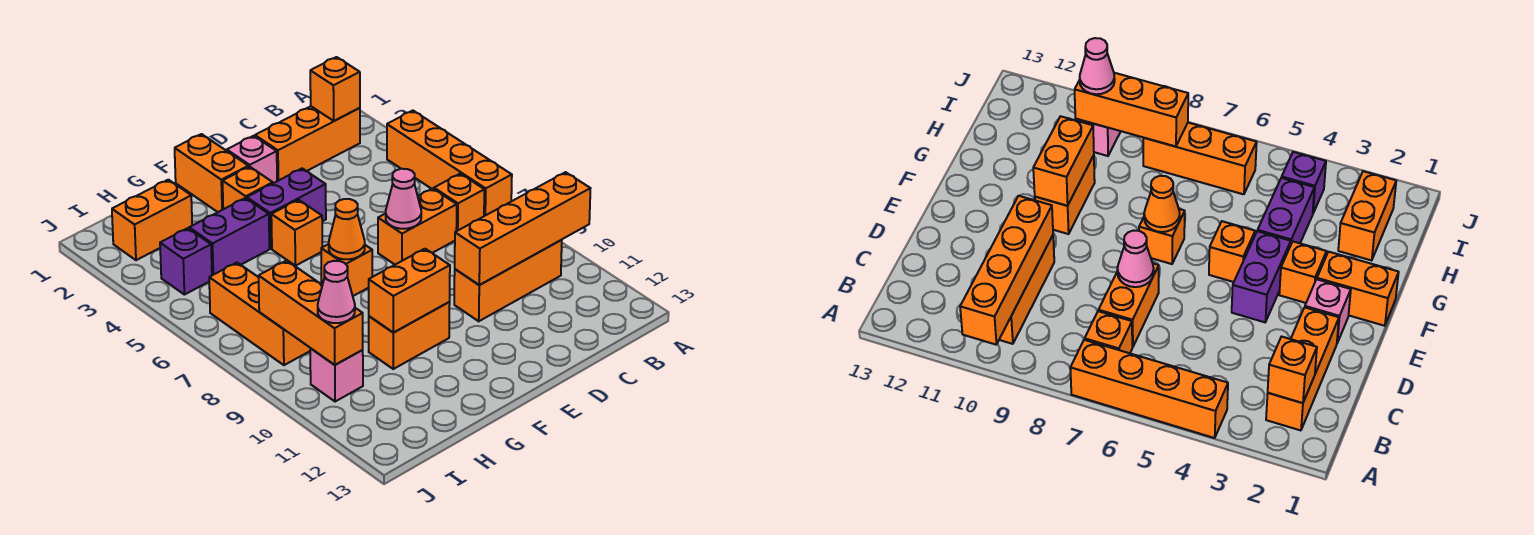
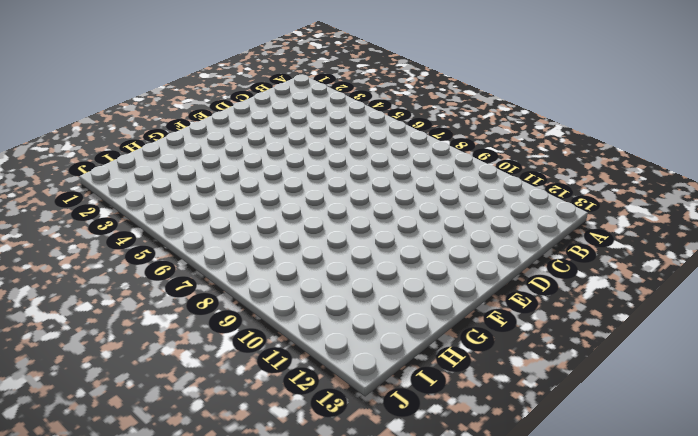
none -> orange brick A4:A7 level 1
none -> orange brick B2:D2 level 1
none -> orange brick B7 level 1

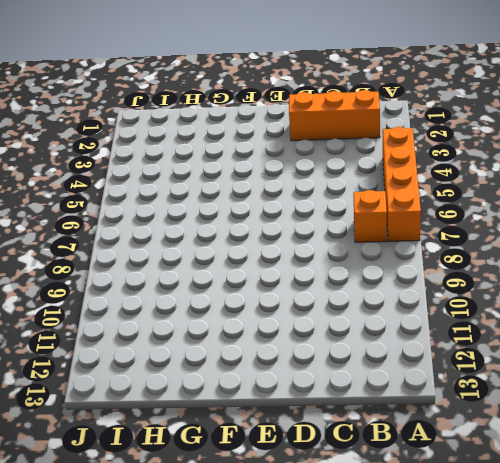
none -> orange brick B10:D10 level 1
none -> orange brick C7:D7 level 1
none -> pink brick E2 level 1

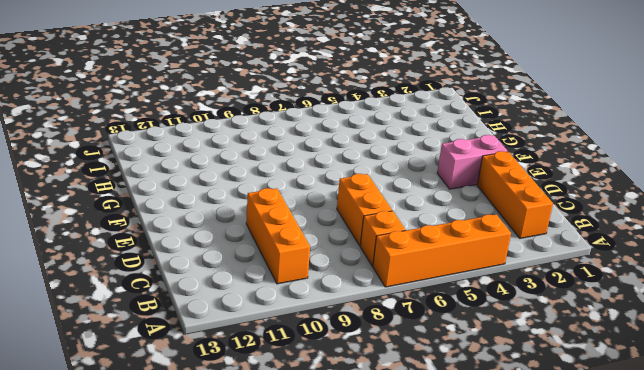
pink brick E2:E3 level 1 -> pink brick E2 level 1
none -> purple brick E4:F4 level 1
none -> orange brick F1:F2 level 1
none -> orange brick F3 level 1

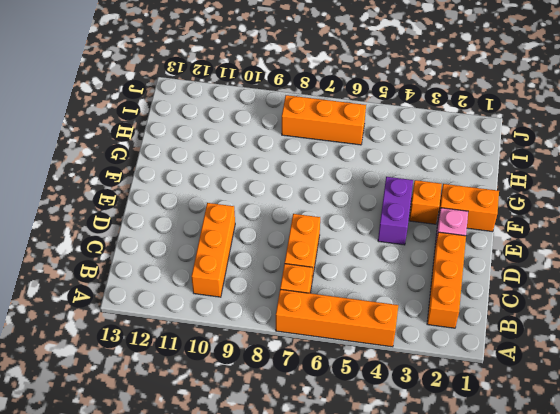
none -> orange brick F5 level 1
none -> orange brick F7 level 1
none -> orange brick F10:G10 level 1

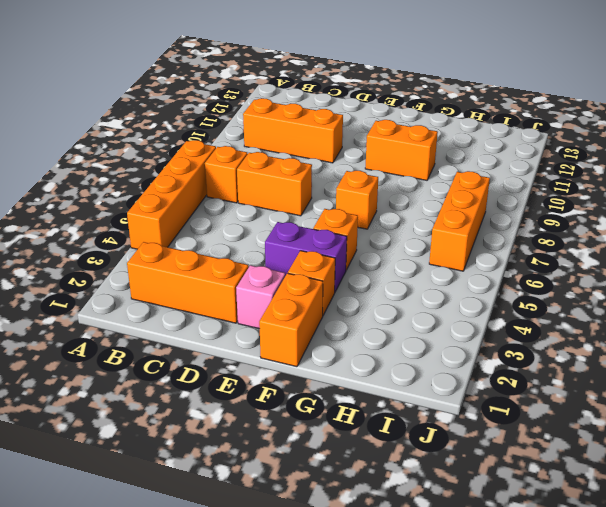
none -> purple brick G4:H4 level 1
none -> orange brick H2:I2 level 1
none -> purple brick I4 level 1

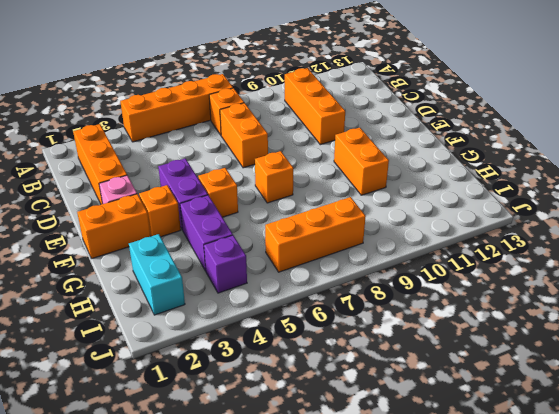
cyan brick H2:I2 level 1 -> orange brick H2:I2 level 1
none -> pink brick I10 level 1
none -> orange brick A10:D10 level 2
none -> orange brick B2 level 2

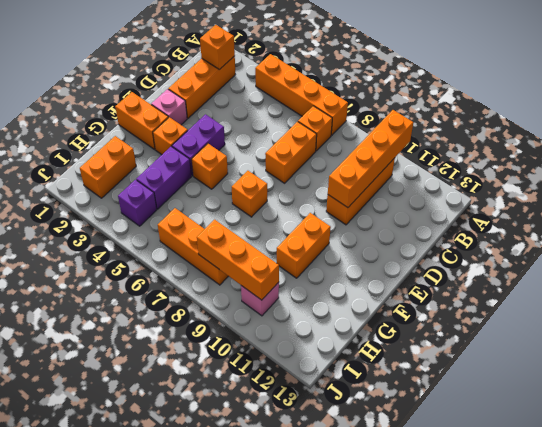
none -> pink cone D7 level 2
none -> orange cone F7 level 2
none -> orange brick F10:G10 level 2

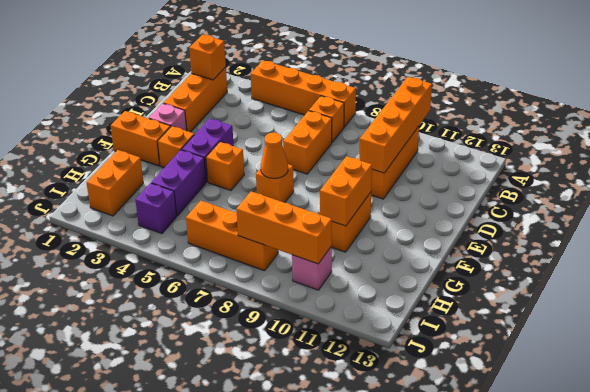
none -> pink cone D7 level 2
none -> pink cone I10 level 3

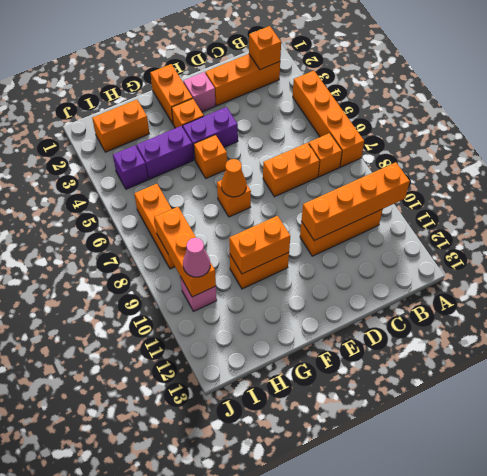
none -> pink cone D7 level 2

